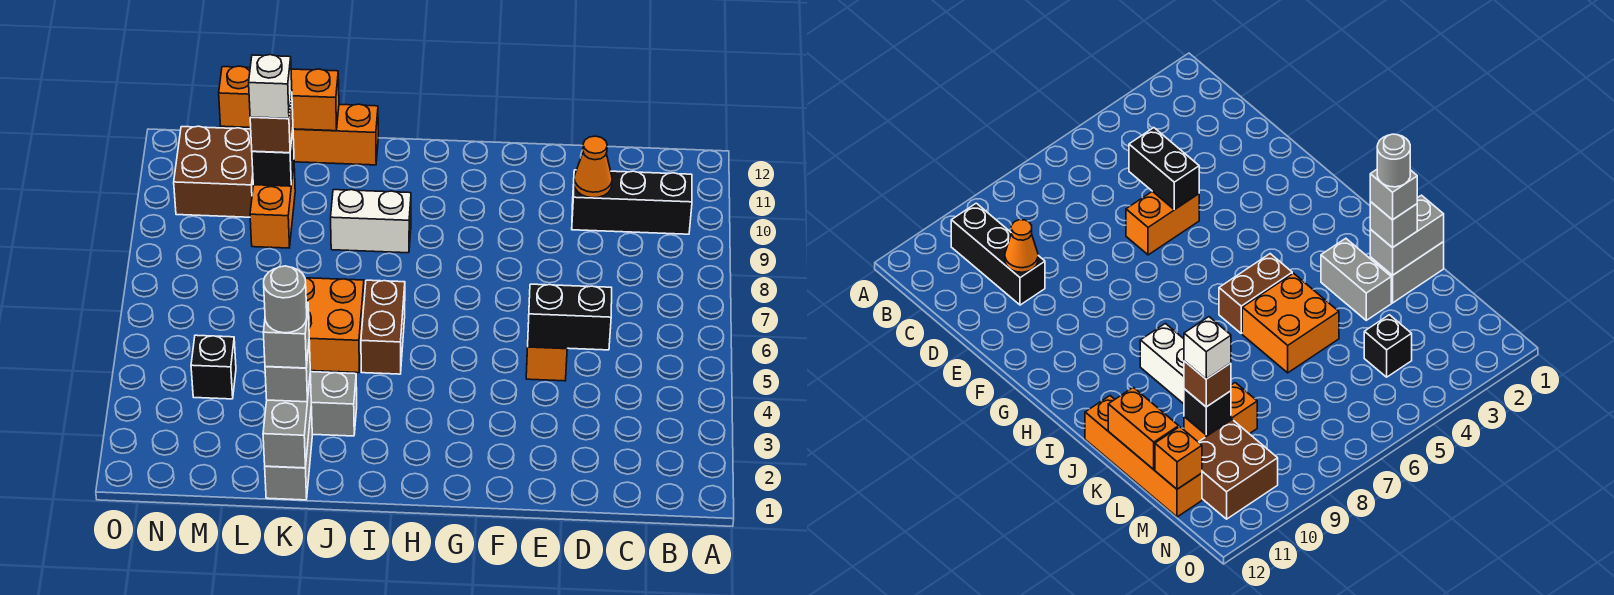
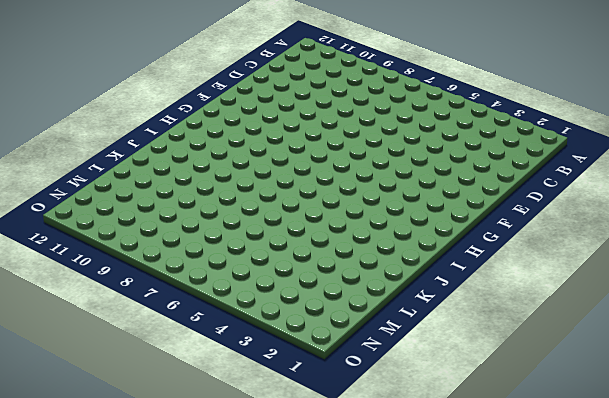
none -> black brick B10:D10 level 1
none -> orange brick E5:E6 level 1
none -> brown brick I5:I6 level 1

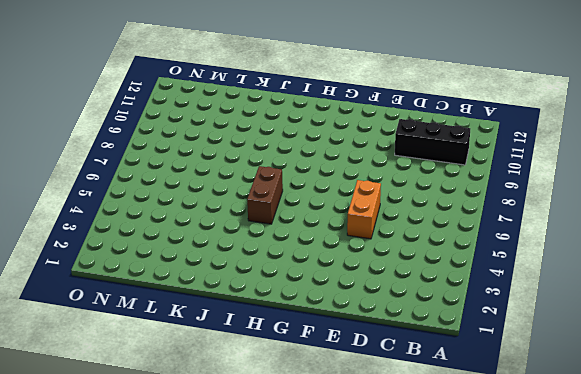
none -> white brick I9:J9 level 1
none -> grey brick J3:K3 level 1
none -> orange brick J5:K6 level 1

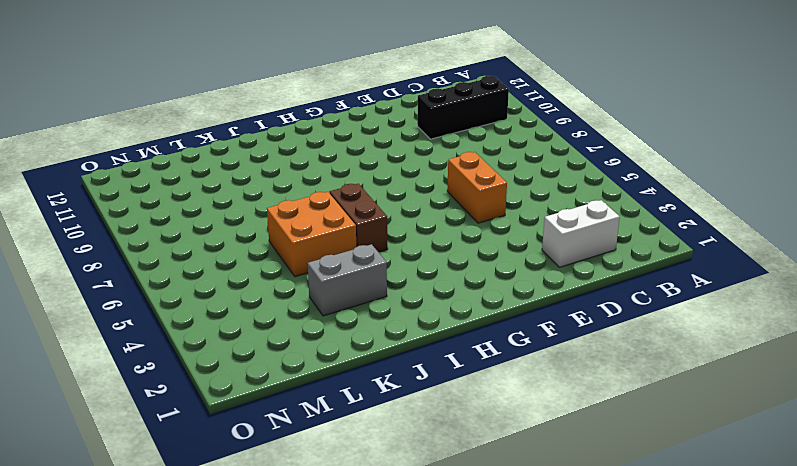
white brick C2:D2 level 1 -> white brick I9:J9 level 1
none -> orange brick J12:M12 level 1
none -> grey brick K1:K2 level 1
none -> orange brick L9:L10 level 1

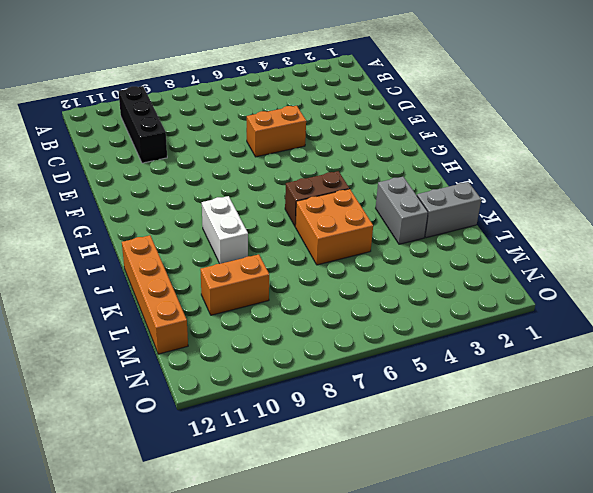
none -> black brick M4 level 1
none -> brown brick M10:N11 level 1
none -> black brick D5:E5 level 2

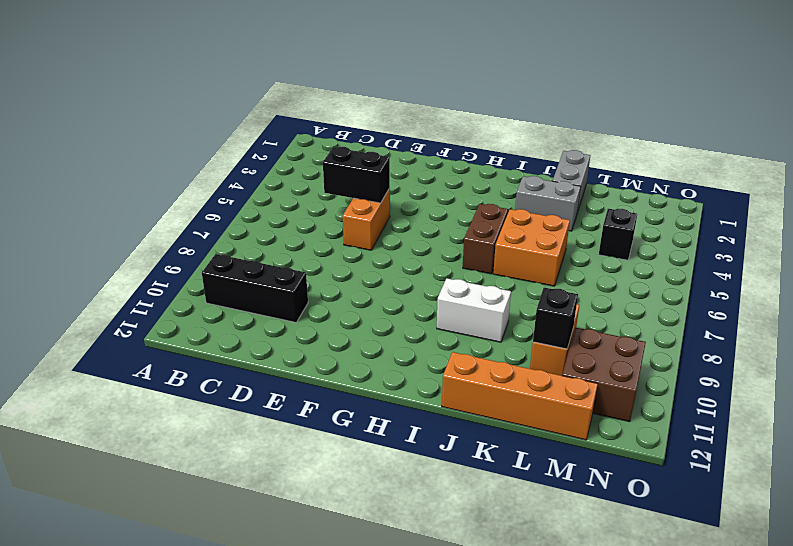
none -> orange cone D10 level 2
none -> grey brick K1:K2 level 2
none -> orange brick K12:L12 level 2

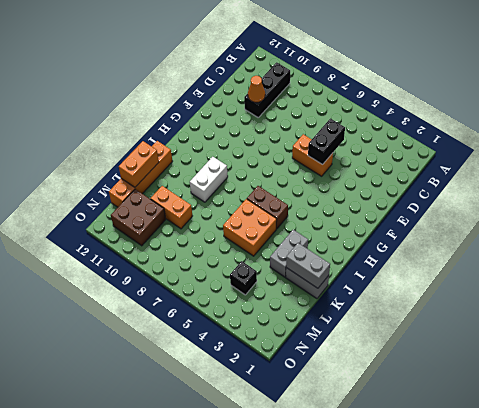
none -> black brick L10 level 2
none -> orange brick M12 level 2
none -> grey brick K2 level 3

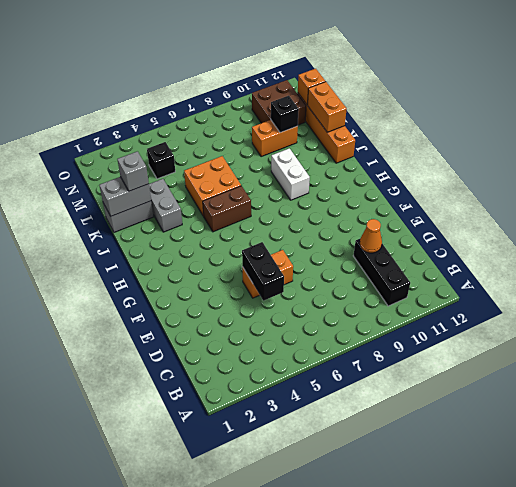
none -> brown brick L10 level 3
none -> grey brick K2 level 4
none -> white brick L10 level 4

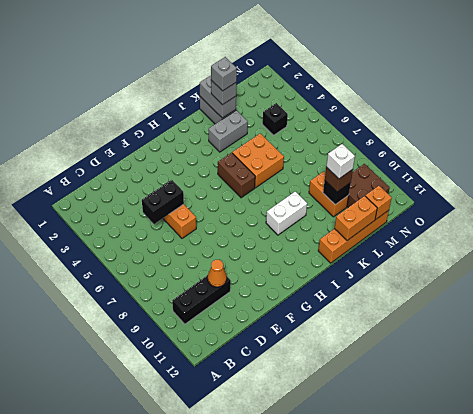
none -> grey round brick K2 level 5

